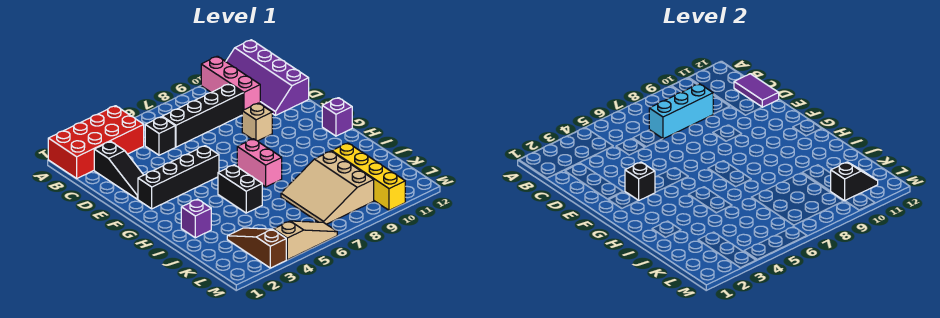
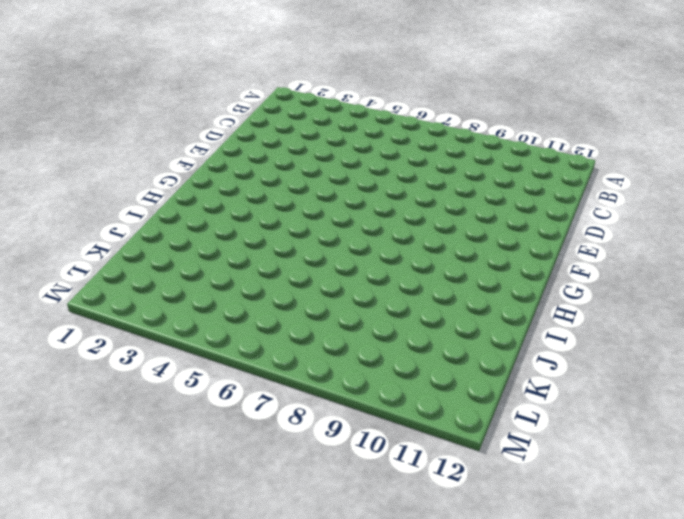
none -> red brick A1:B4 level 1
none -> pink brick A10:C10 level 1
none -> purple slope A11:D12 level 1 top 12

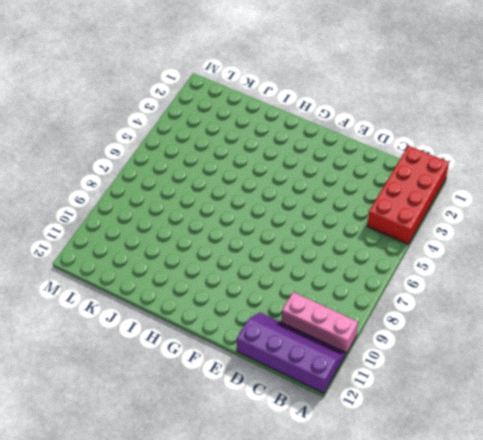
none -> black slope C2:E2 level 1 top C
none -> black brick C5 level 1
none -> black brick C6:C9 level 1

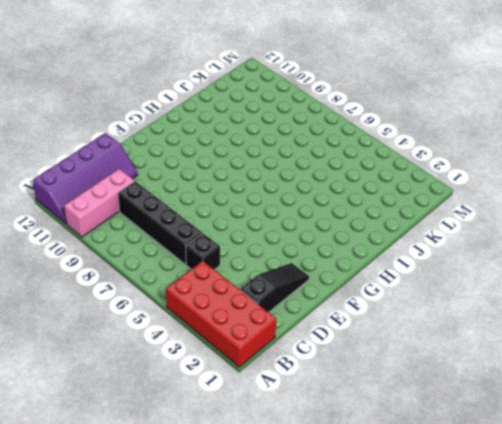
none -> tan brick E9 level 1
none -> black brick F2:F5 level 1
none -> pink brick G7:H7 level 1

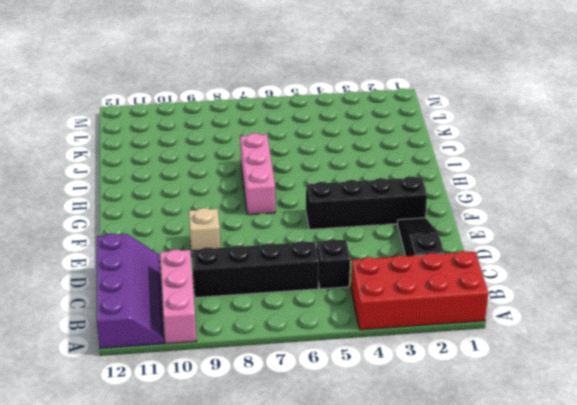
pink brick G7:I7 level 1 -> pink brick G7:H7 level 1
none -> purple brick G12 level 1
none -> black brick H5:I5 level 1
none -> purple brick I2 level 1

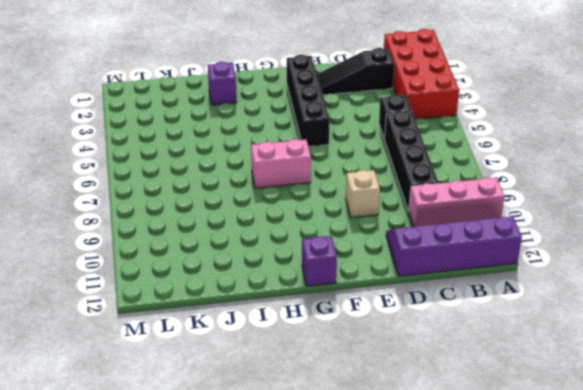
none -> black brick H5:I5 level 1
none -> tan slope J7:L9 level 1 top 9
none -> yellow brick J10:M10 level 1

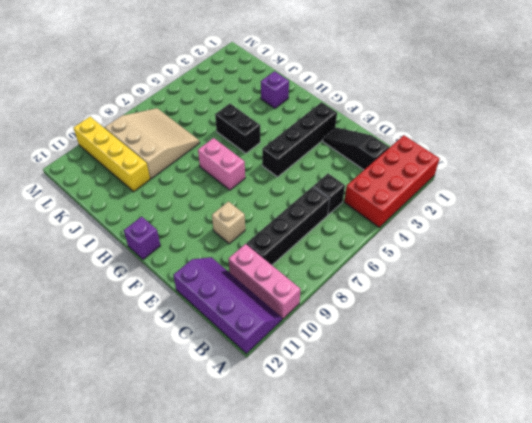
none -> brown slope K3:M3 level 1 top M
none -> tan slope M4:M6 level 1 top 4
none -> cyan brick C7:C9 level 2

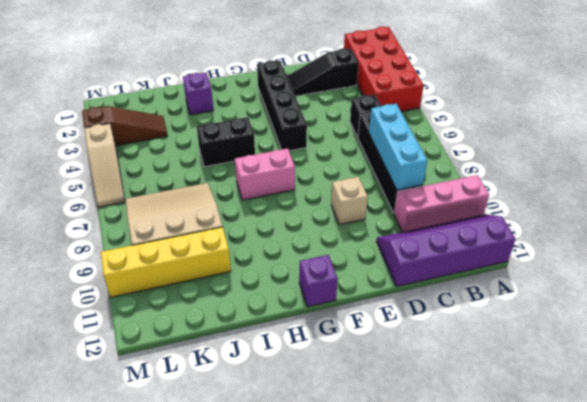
none -> purple tile C12:D12 level 2
none -> black brick F3 level 2
none -> black slope L10:L11 level 2 top 10

